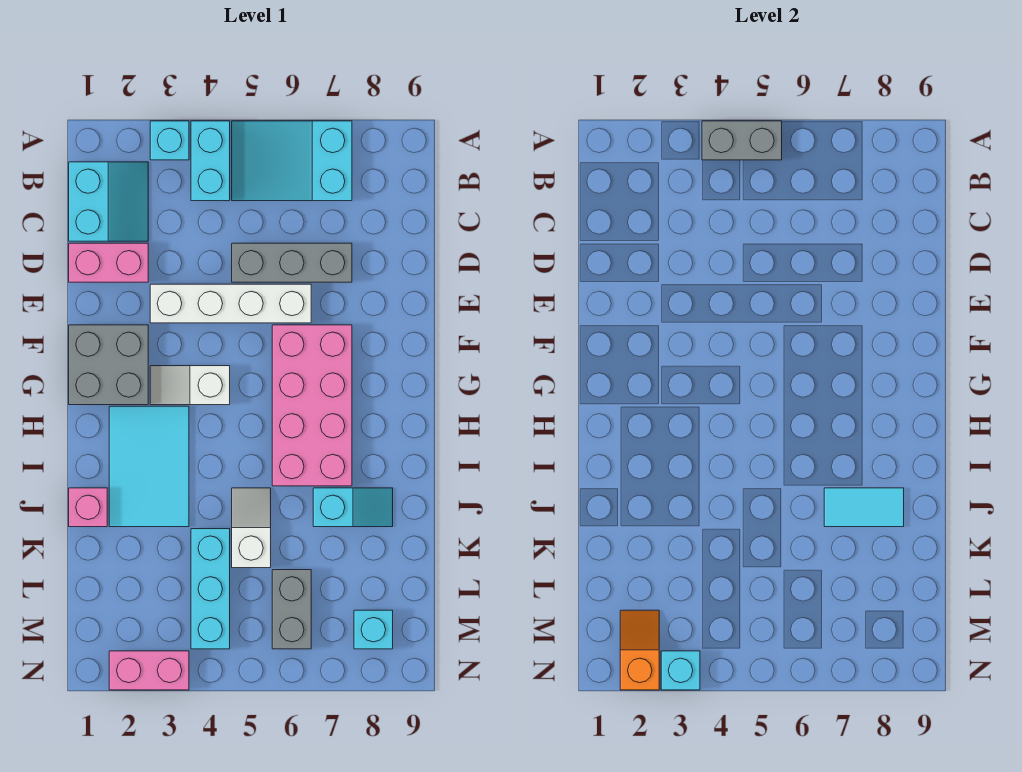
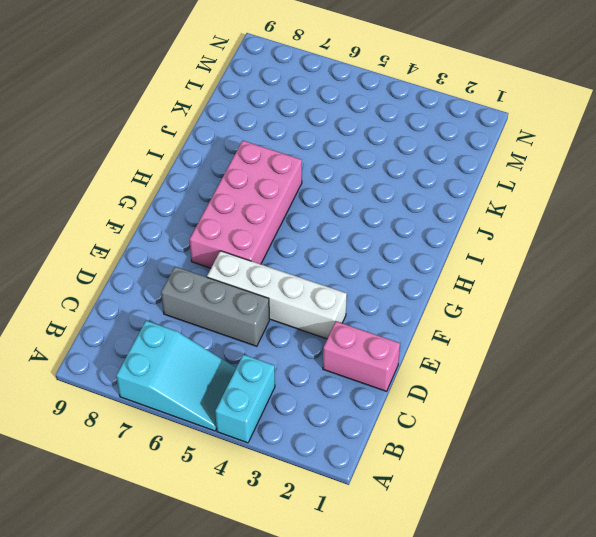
none -> cyan brick A3 level 1
none -> cyan slope B1:C2 level 1 top 1
none -> grey brick F1:G2 level 1

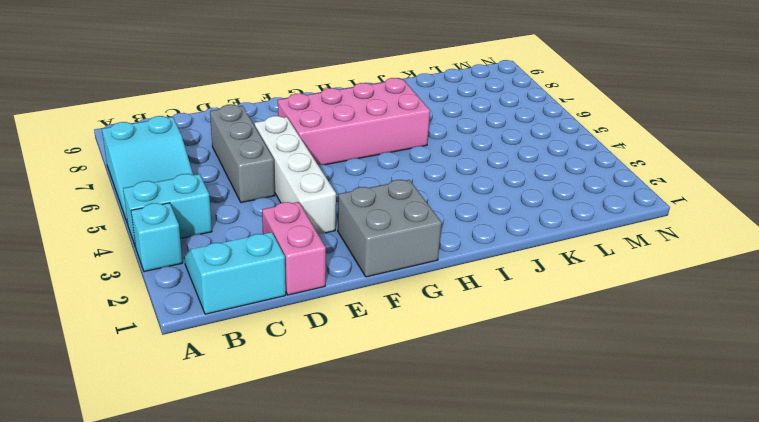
none -> white slope G3:G4 level 1 top 4
none -> cyan tile H2:J3 level 1
none -> pink brick J1 level 1

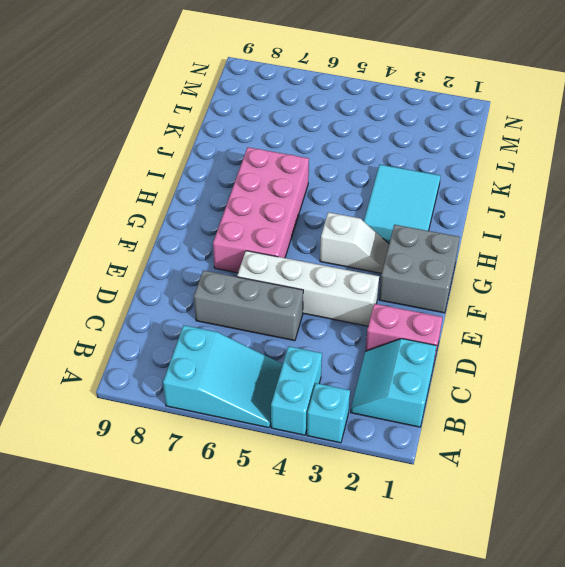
none -> pink brick J1 level 1
none -> white slope J5:K5 level 1 top K
none -> cyan slope J7:J8 level 1 top 7

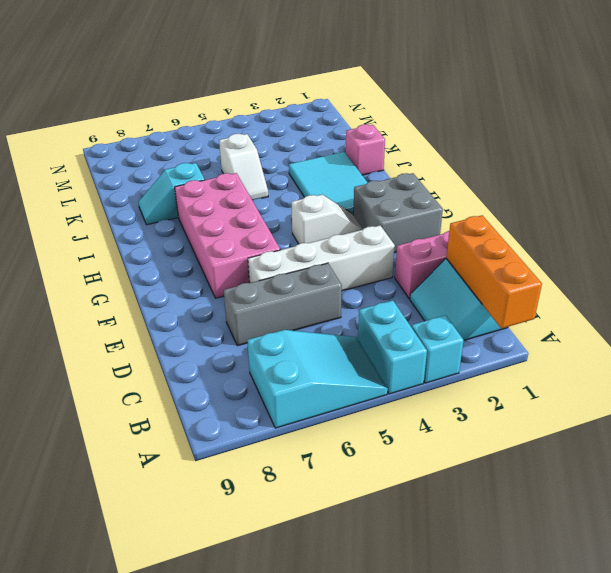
orange brick A1:C1 level 2 -> none
none -> cyan brick K4:M4 level 1
none -> grey brick L6:M6 level 1
none -> cyan brick M8 level 1

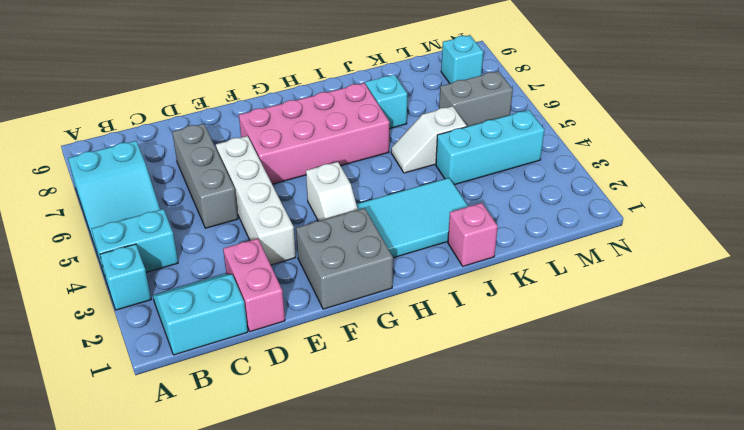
none -> pink brick N2:N3 level 1
none -> grey brick A4:A5 level 2
none -> cyan tile J7:J8 level 2

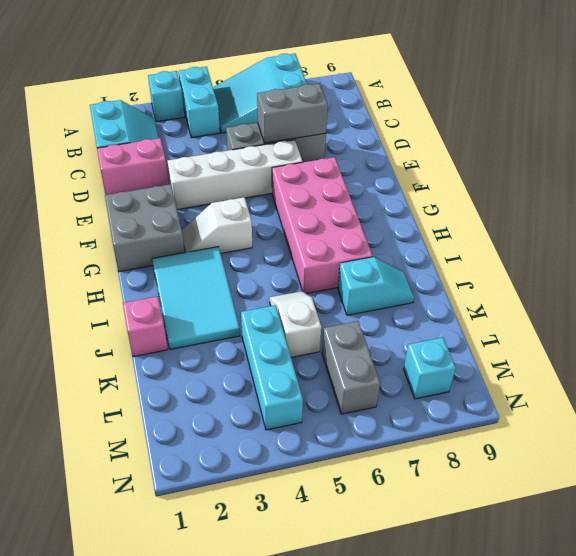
grey brick D6:D7 level 2 -> grey brick A4:A5 level 2
none -> pink brick N2:N3 level 1
none -> cyan tile J7:J8 level 2
none -> orange slope M2:N2 level 2 top N

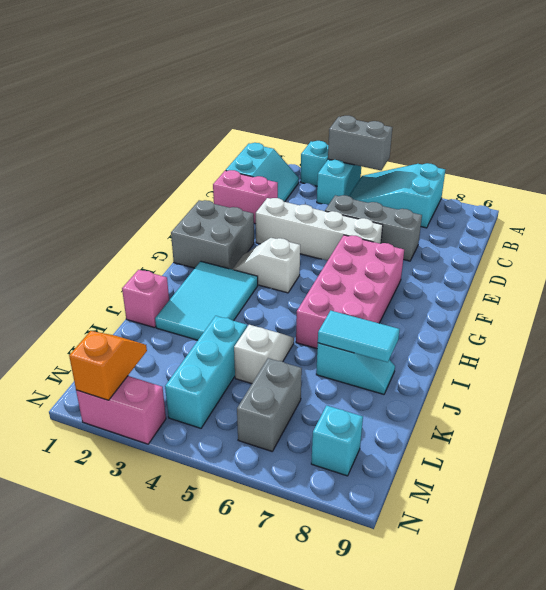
none -> cyan brick N3 level 2

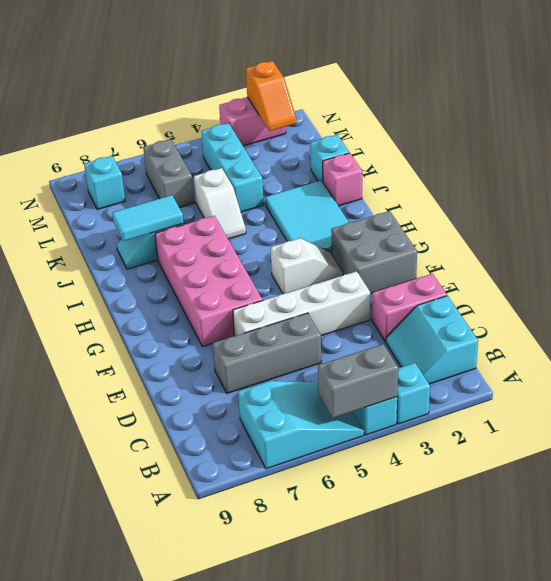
cyan brick K1 level 1 -> cyan brick N3 level 2

